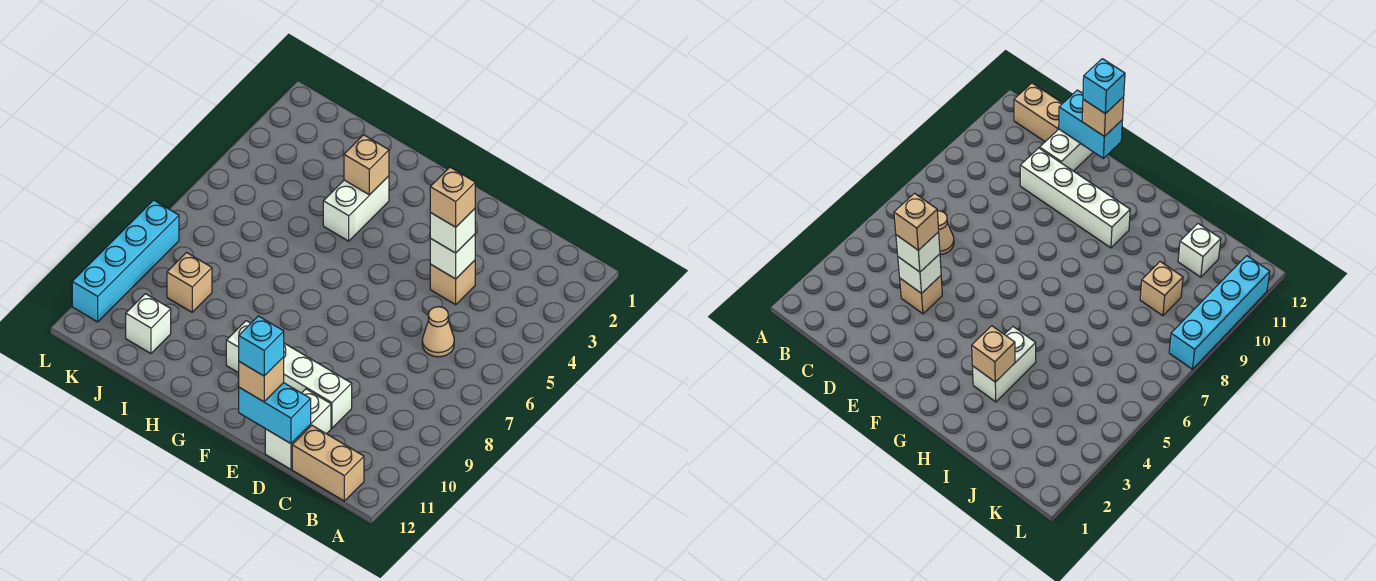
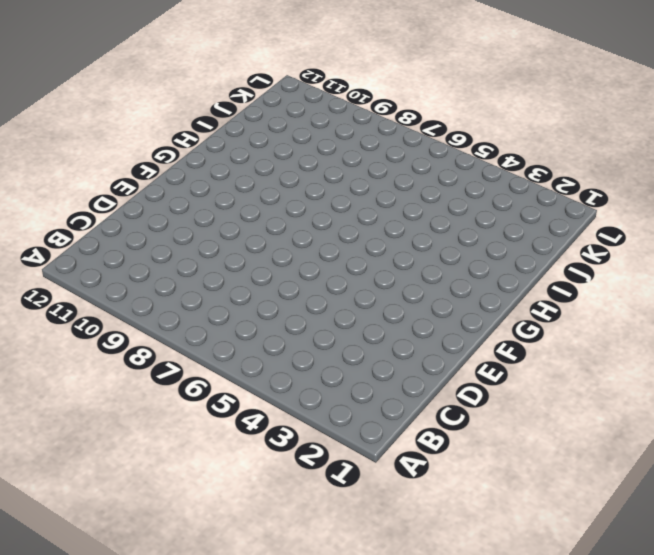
none -> tan brick B12:C12 level 1
none -> tan cone C6 level 1
none -> tan brick D4 level 1

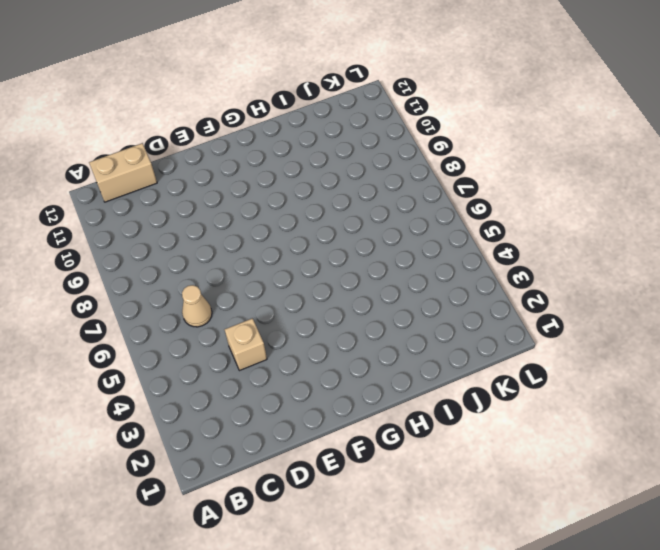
none -> white brick D10:G10 level 1
none -> white brick D11:D12 level 1
none -> white brick H3:H4 level 1

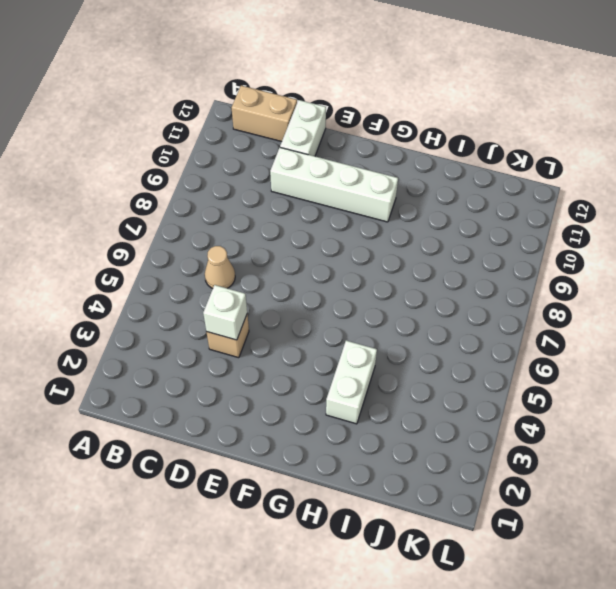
none -> tan brick J9 level 1
none -> white brick J11 level 1
none -> cyan brick L8:L11 level 1

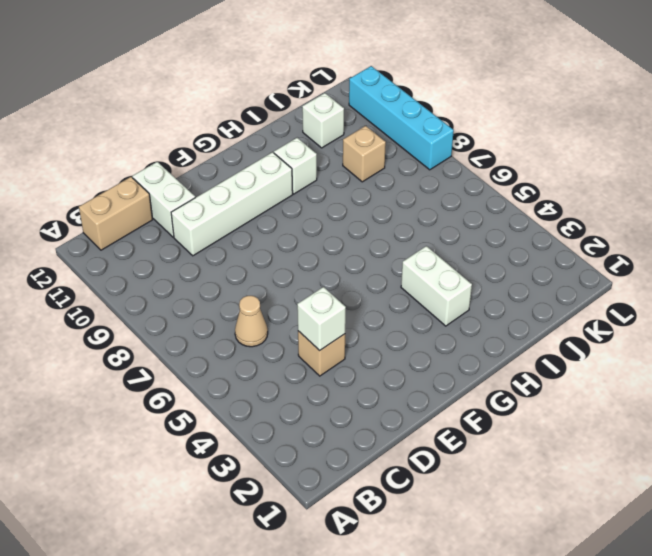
white brick H10 level 1 -> white brick D4 level 3
none -> cyan brick D12:E12 level 2
none -> tan brick H3 level 2
none -> tan brick E12 level 3

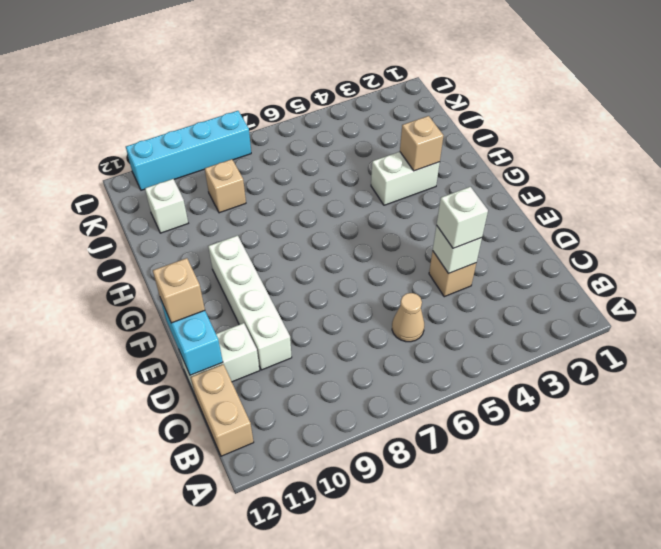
none -> tan brick D4 level 4
none -> cyan brick E12 level 4

